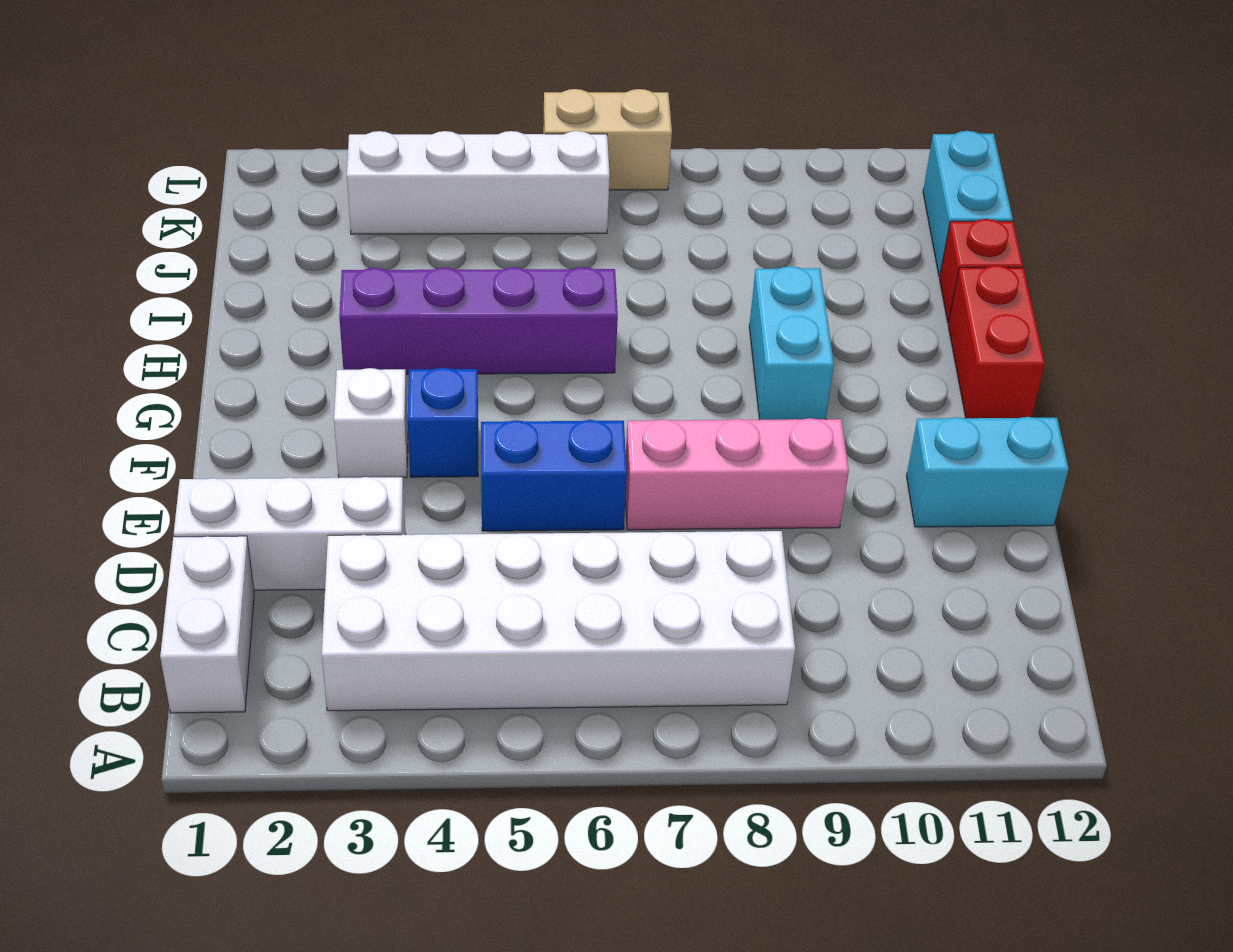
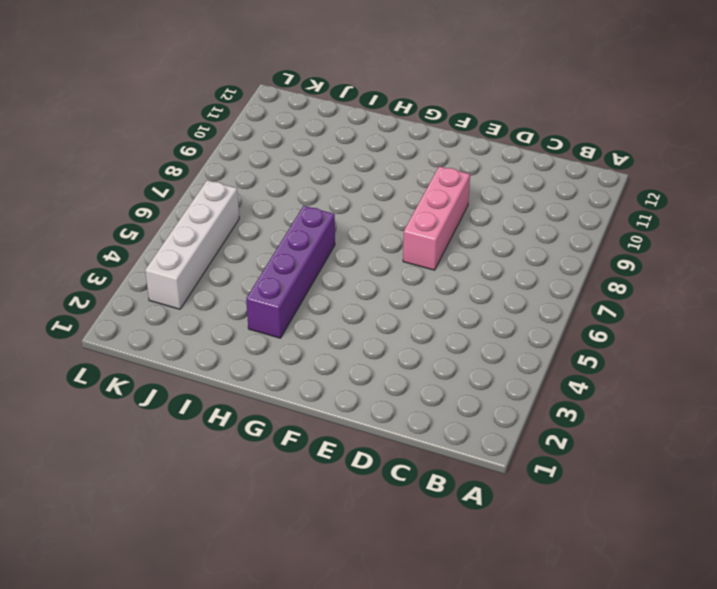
none -> white brick B1:C1 level 1
none -> white brick B3:C8 level 1
none -> white brick D1:D3 level 1

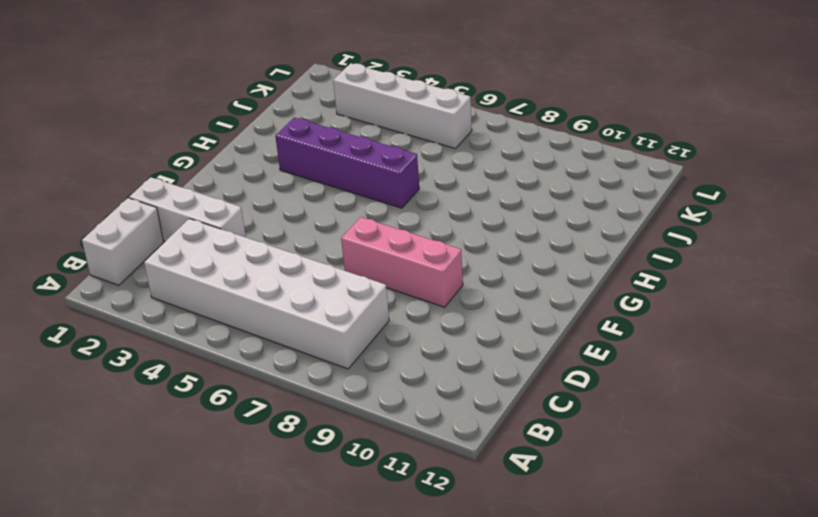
none -> blue brick E5:E6 level 1
none -> cyan brick E11:E12 level 1
none -> white brick F3 level 1

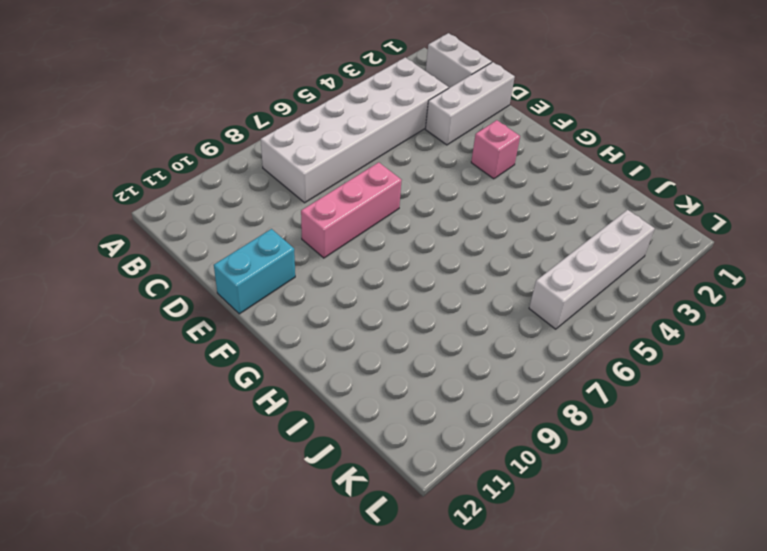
pink brick F3 level 1 -> white brick F3 level 1
none -> blue brick E5:E6 level 1
none -> blue brick F4 level 1
none -> cyan brick G9:H9 level 1

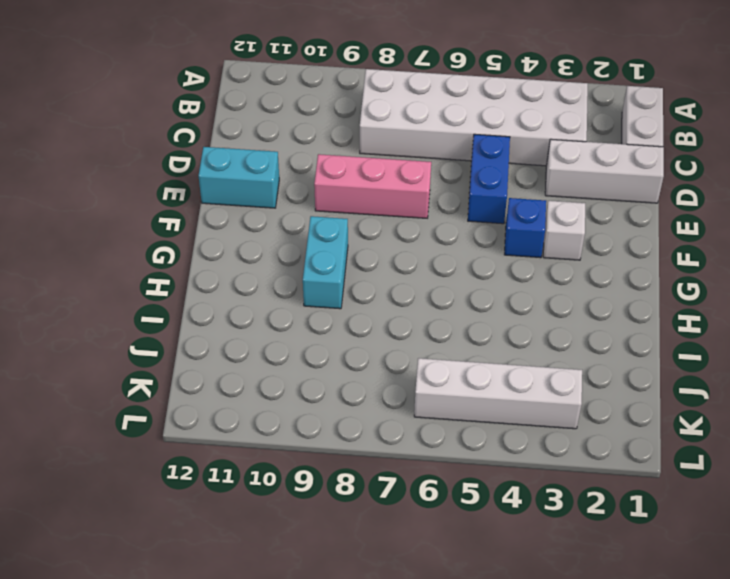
blue brick D5:E5 level 1 -> blue brick E5:E6 level 1
none -> red brick G12:H12 level 1
none -> purple brick H3:H6 level 1
none -> red brick I12 level 1

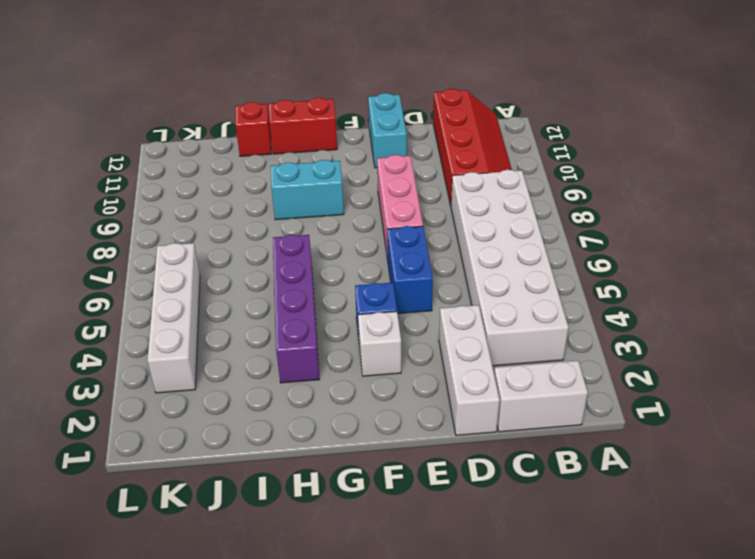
red slope B9:C12 level 1 top C -> none
none -> cyan brick J12:K12 level 1
none -> tan brick L6:L7 level 1

